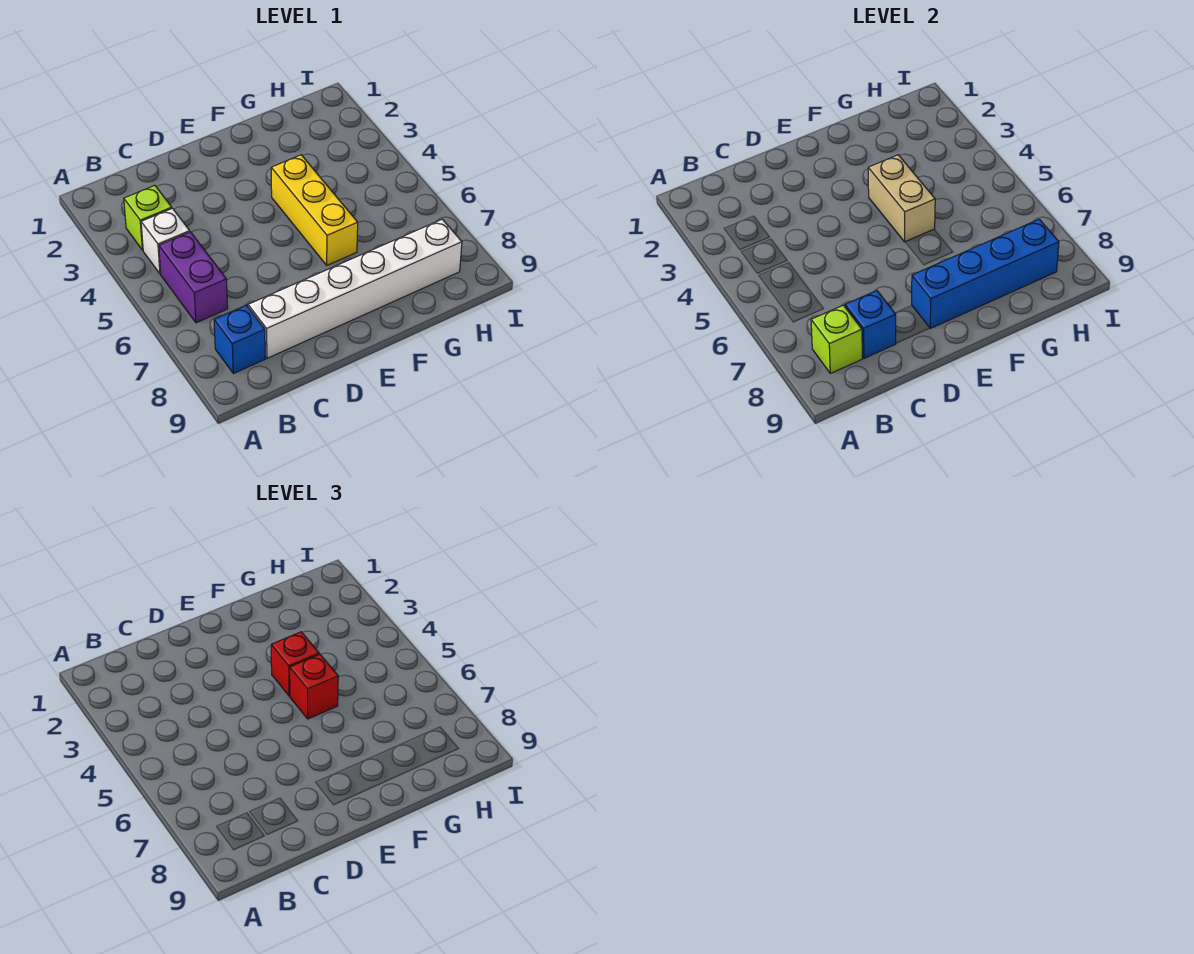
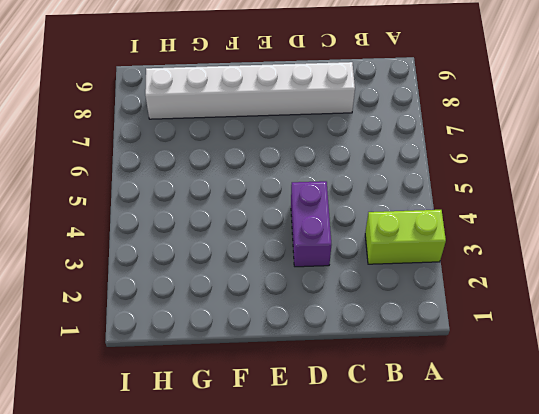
lime brick A3:B3 level 1 -> lime brick B3 level 1
purple brick D3:D4 level 1 -> purple brick B5:B6 level 1
none -> white brick B4 level 1
none -> blue brick B8 level 1
none -> yellow brick F4:F6 level 1

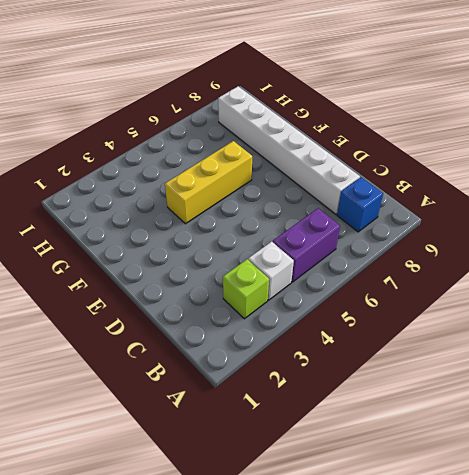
none -> lime brick B8 level 2
none -> blue brick C8 level 2
none -> blue brick E8:H8 level 2

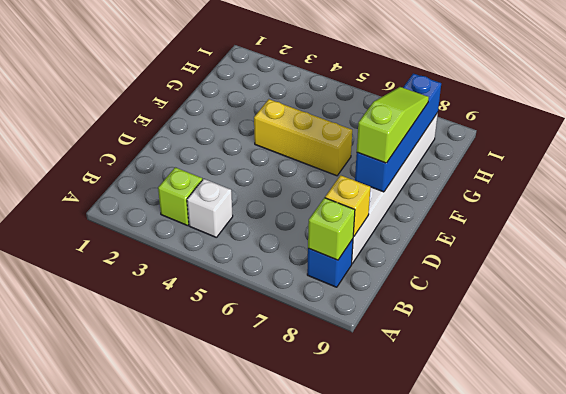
yellow brick C8 level 2 -> blue brick C8 level 2
lime slope E8:G8 level 3 top E -> none
none -> purple brick B5:B6 level 1
none -> tan brick F4:F5 level 2
none -> red brick F4 level 3

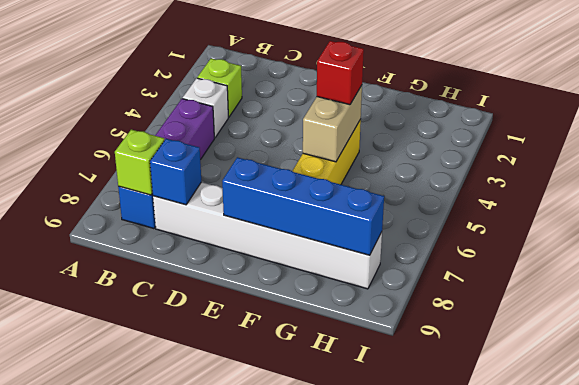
none -> red brick F5 level 3

